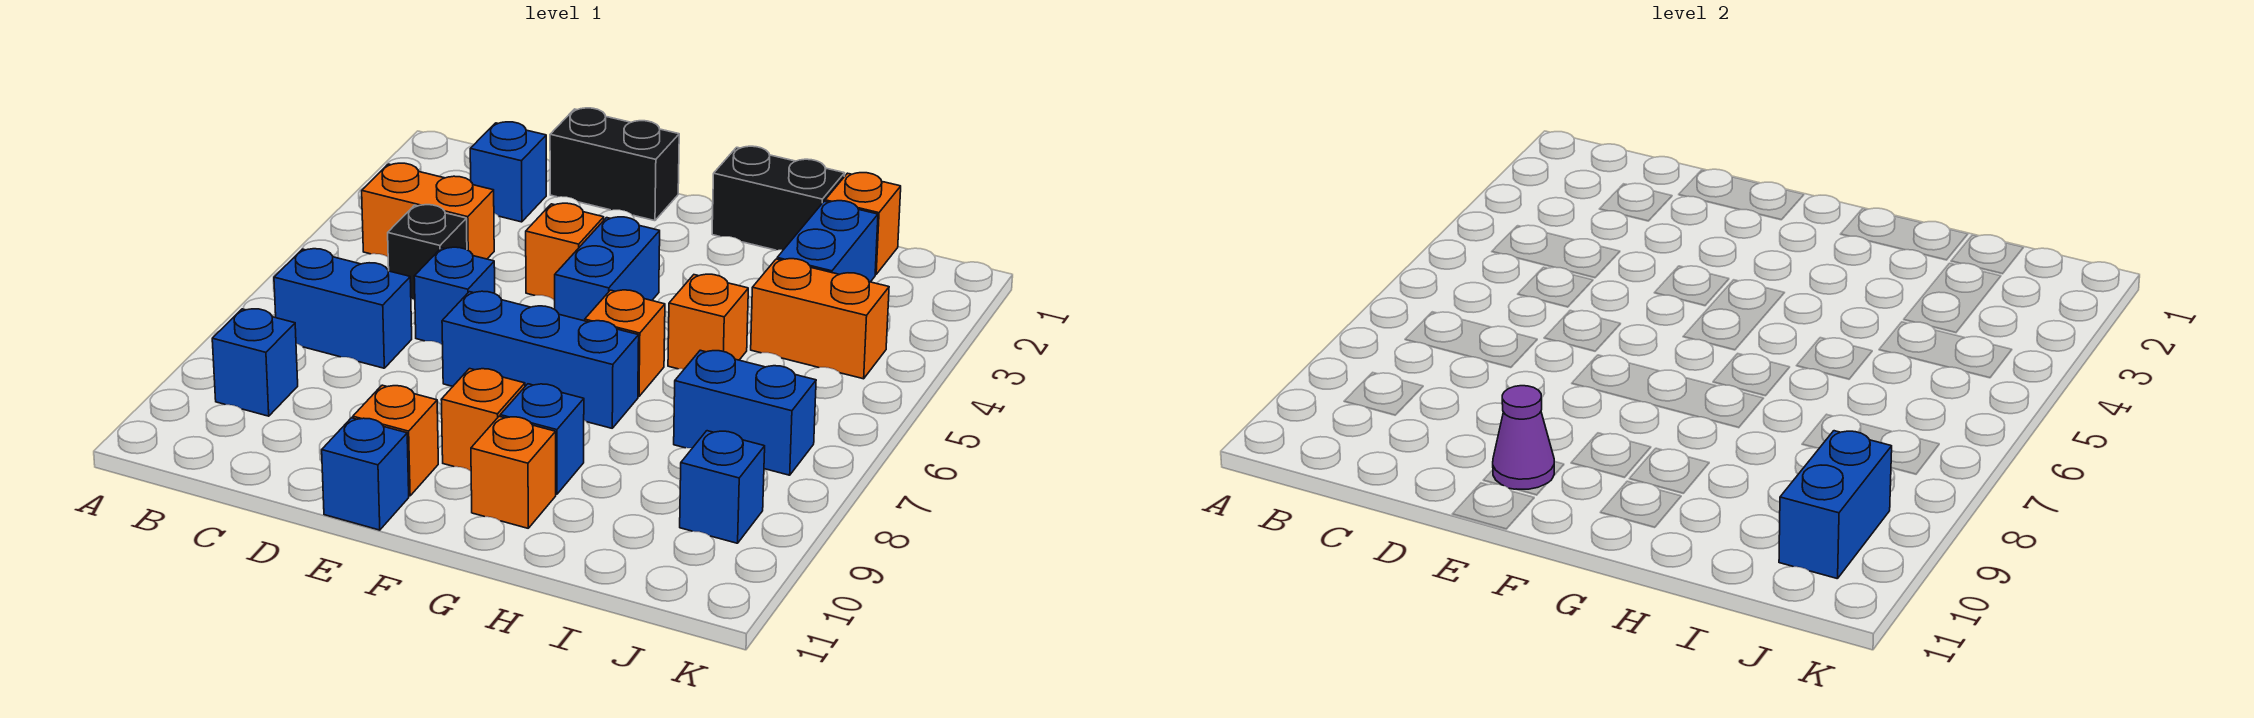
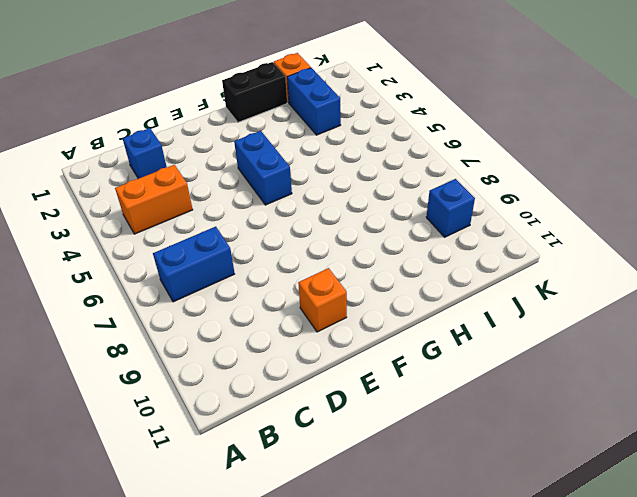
none -> blue brick B9 level 1
none -> black brick C5 level 1
none -> black brick D1:E1 level 1

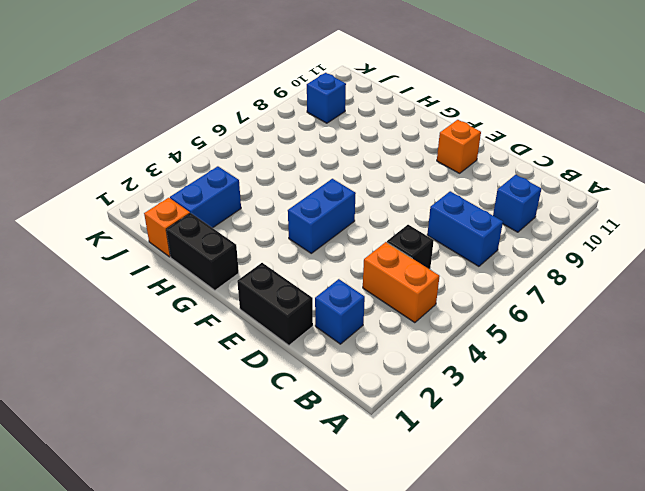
none -> blue brick D6 level 1
none -> orange brick E4 level 1
none -> blue brick E7:G7 level 1

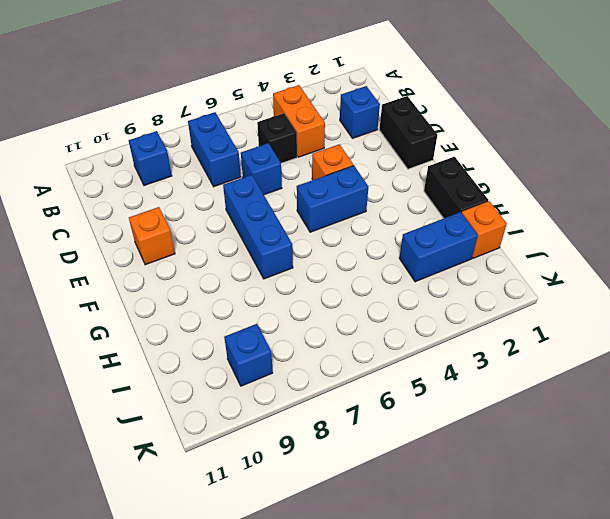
none -> blue brick E11 level 1
none -> orange brick F9 level 1
none -> orange brick G6 level 1

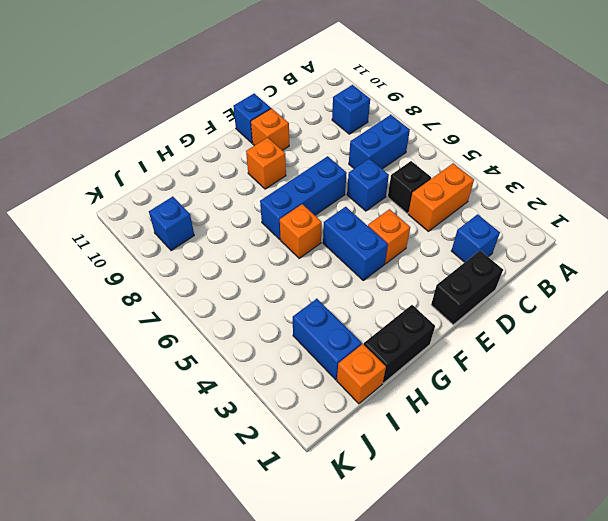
none -> blue brick G9 level 1
none -> orange brick G10 level 1
none -> orange brick H5 level 1

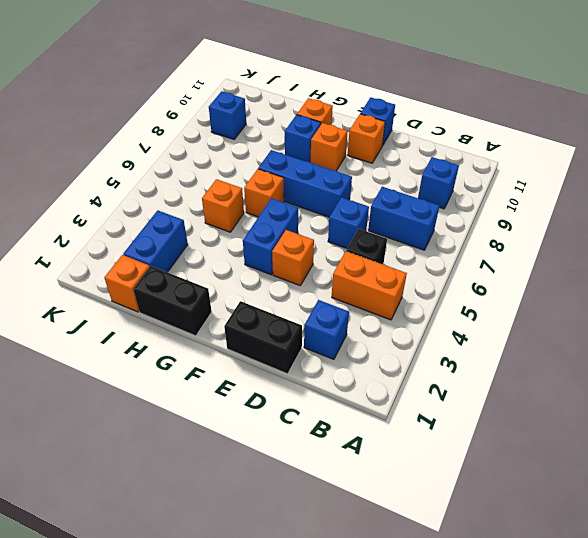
none -> orange brick I4:J4 level 1
none -> blue brick I7:J7 level 1
none -> purple cone E10 level 2

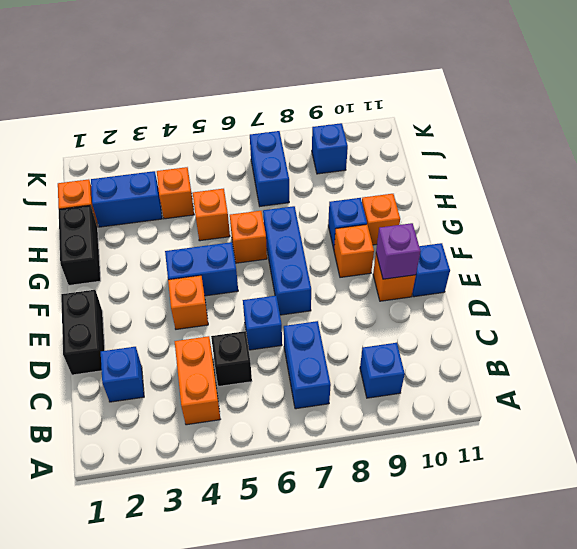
purple brick E10 level 2 -> purple cone E10 level 2
orange brick I4 level 1 -> orange brick I4:J4 level 1
none -> blue brick J9:J10 level 2

